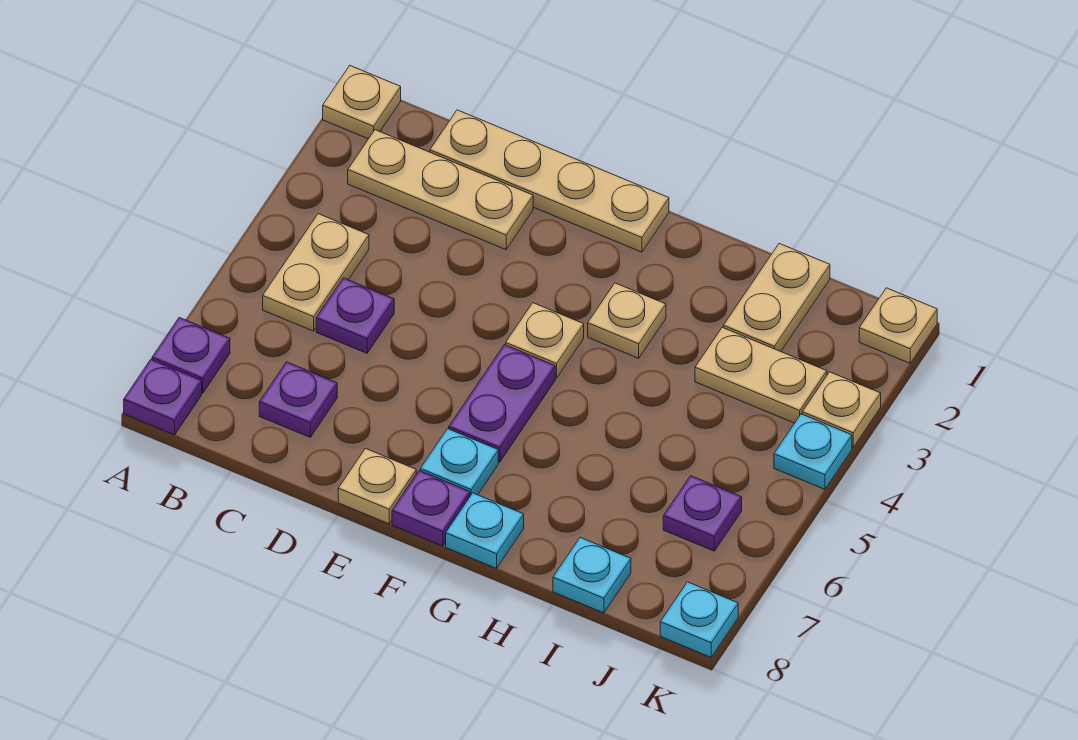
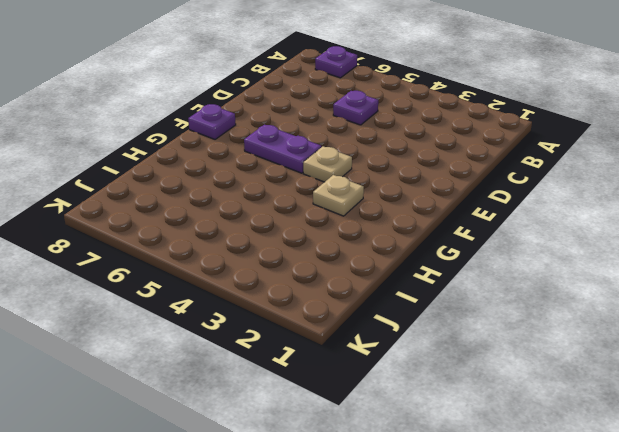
none -> tan plate A1 level 1
none -> purple plate A8 level 1
none -> tan plate B2:D2 level 1

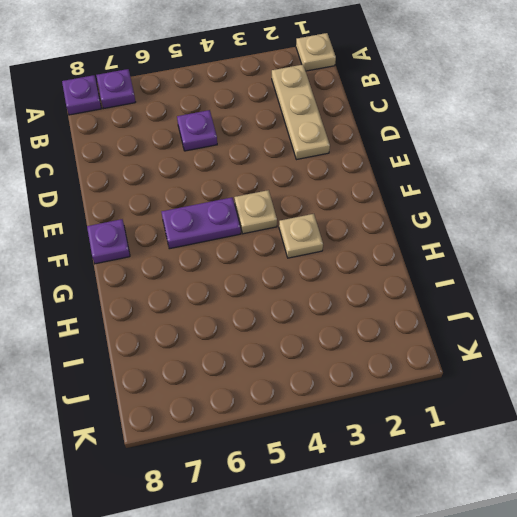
none -> tan plate B4:B5 level 1
none -> tan plate C1:F1 level 1
none -> purple plate C7 level 1

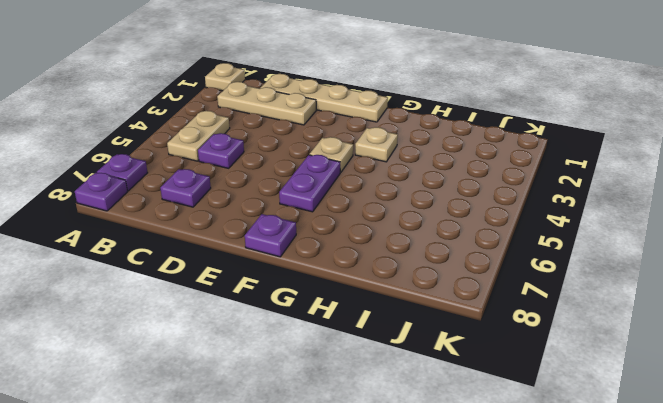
none -> tan plate E8 level 1
none -> cyan plate F7 level 1
none -> cyan plate G8 level 1

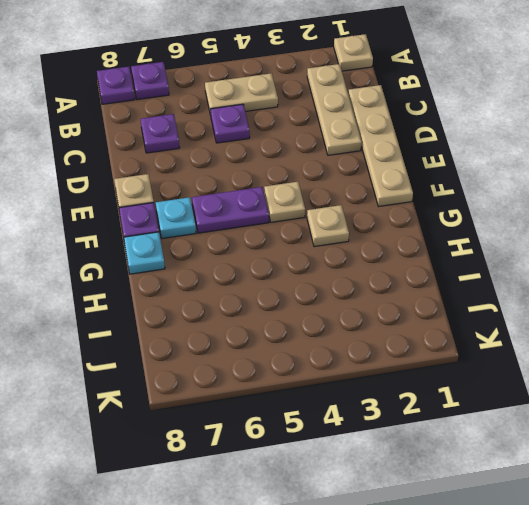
none -> tan plate I1:I2 level 1
none -> tan plate I3:J3 level 1
none -> cyan plate I8 level 1

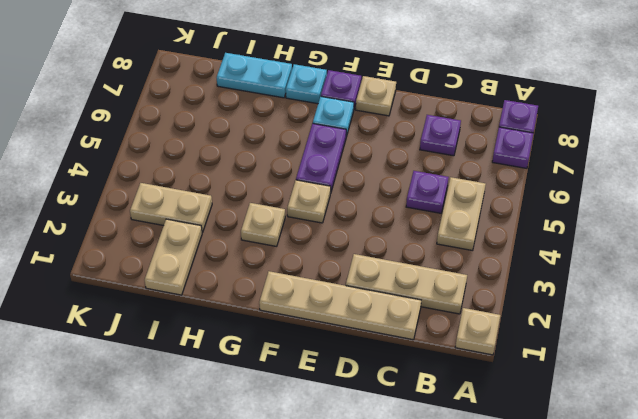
cyan plate H8:I8 level 1 -> cyan plate I8 level 1
none -> purple plate J6 level 1
none -> tan plate K1 level 1
none -> tan plate K3 level 1

